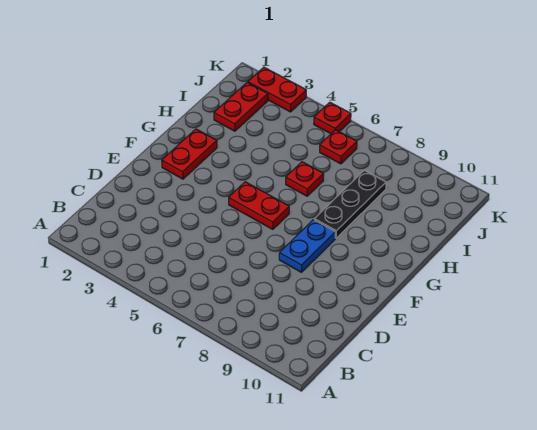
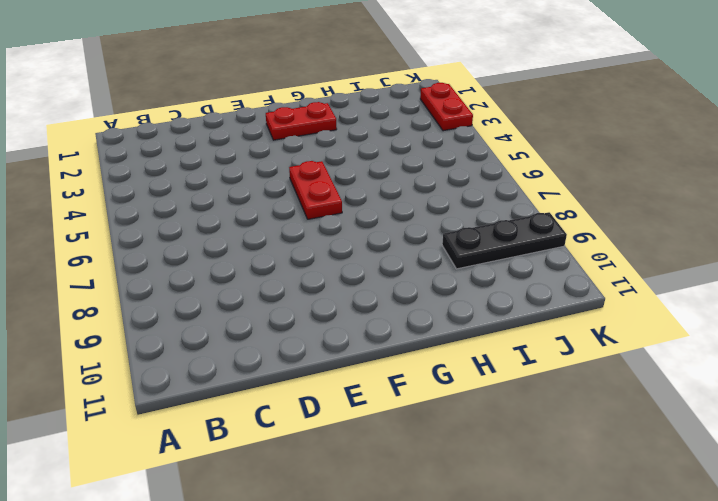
black plate I9:K9 level 1 -> black plate G8:I8 level 1
none -> blue plate E8:F8 level 1
none -> red plate H6 level 1

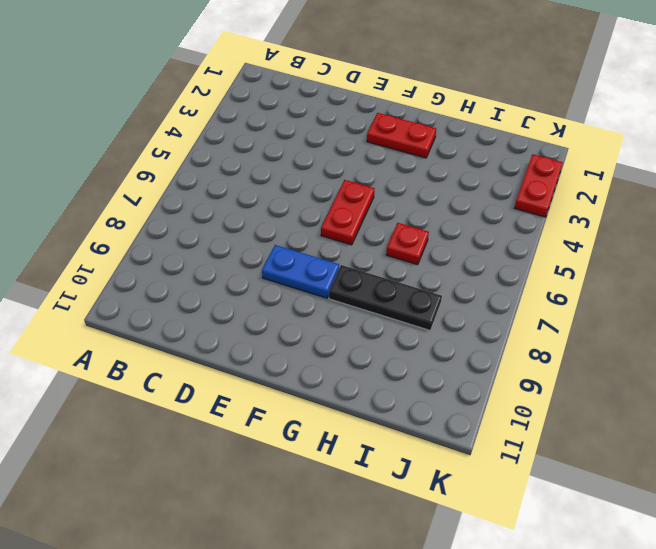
none -> red plate I2:J2 level 1
none -> red plate J6 level 1

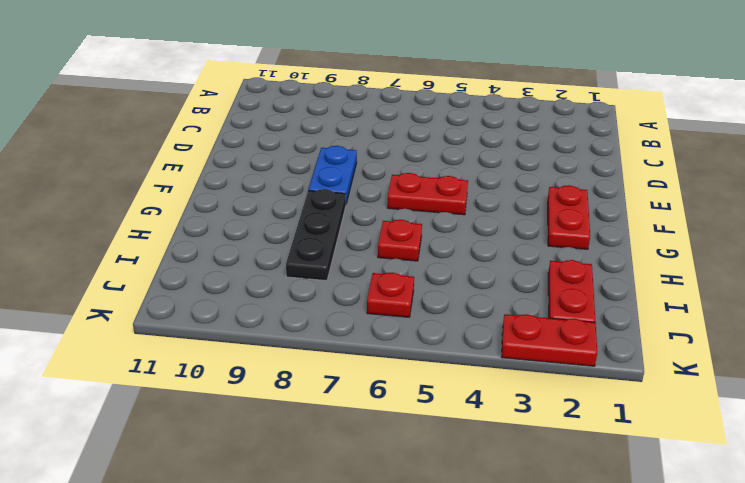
none -> red plate K5 level 1

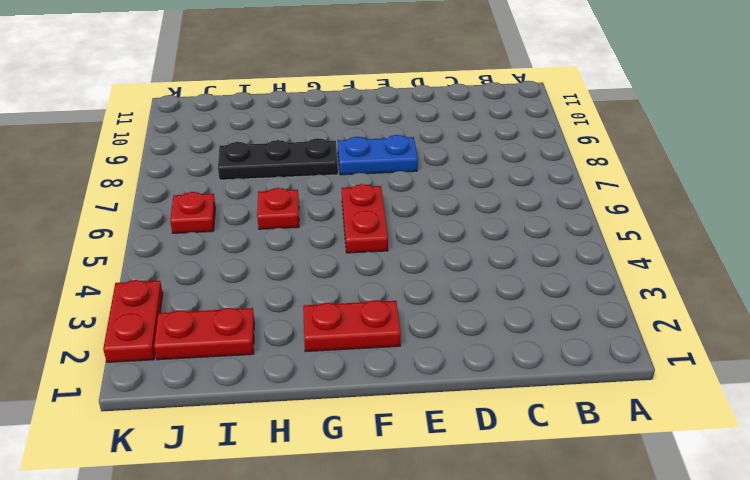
none -> red plate K5 level 1

